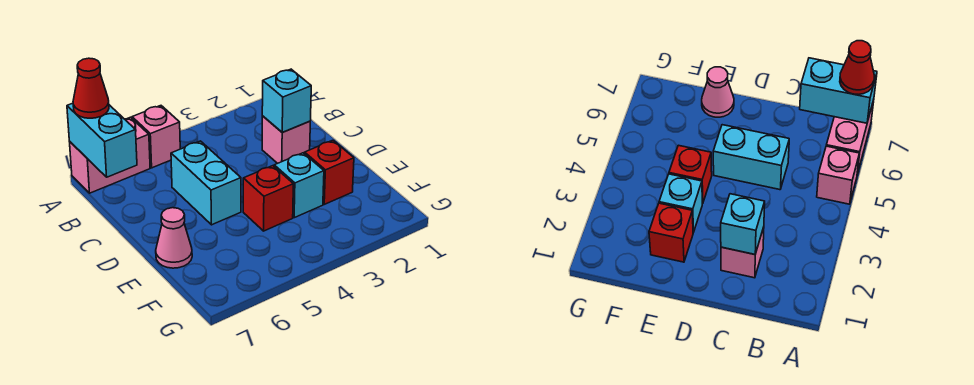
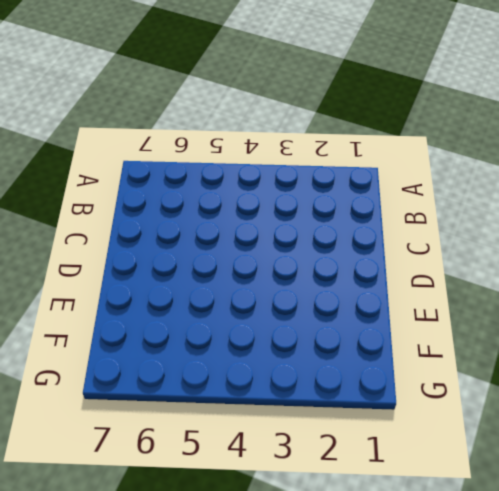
none -> pink brick A5 level 1
none -> pink brick A6:A7 level 1

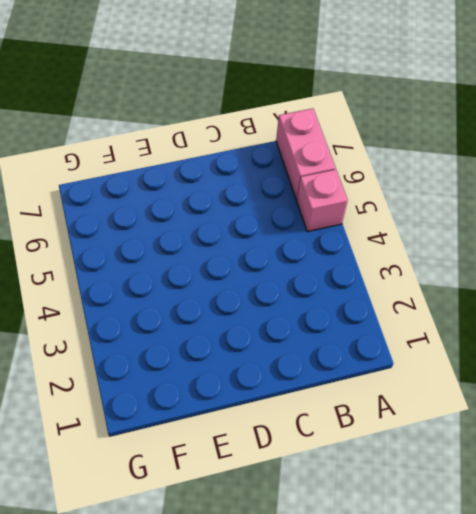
none -> pink brick C2 level 1
none -> cyan brick C5:D5 level 1

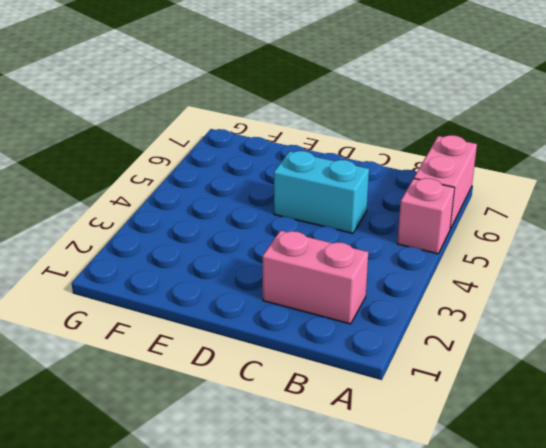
pink brick B2:C2 level 1 -> pink brick C2 level 1
none -> red brick E2 level 1
none -> cyan brick E3 level 1

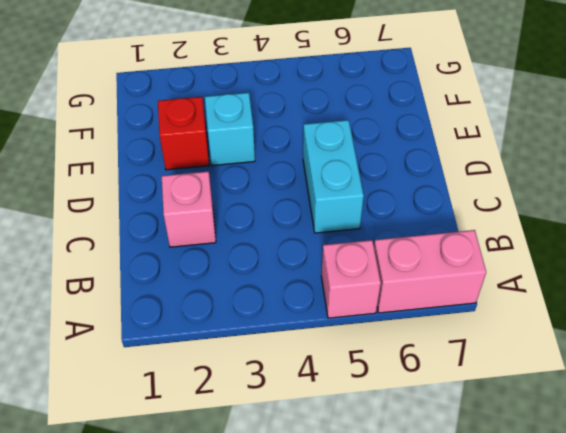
none -> red brick E4 level 1
none -> pink cone E7 level 1

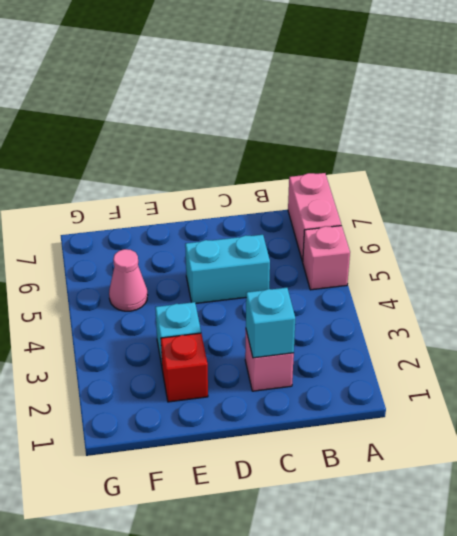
pink cone F5 level 1 -> pink cone E7 level 1
none -> red brick E4 level 1
none -> cyan brick A7:B7 level 2

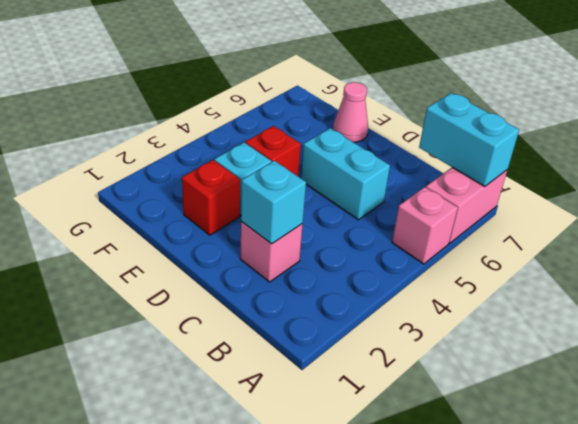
none -> red cone A7 level 3

